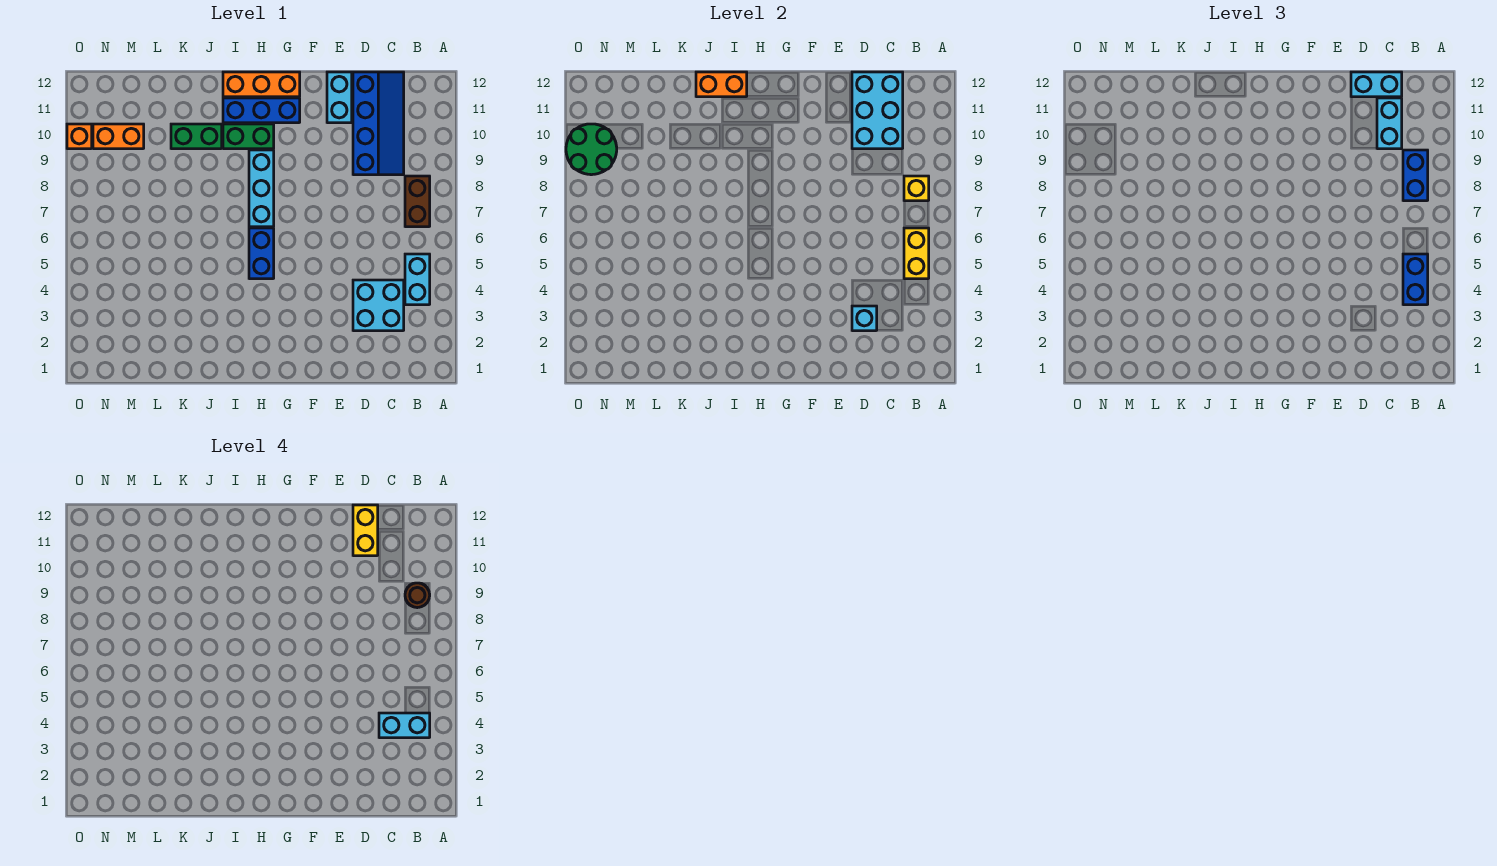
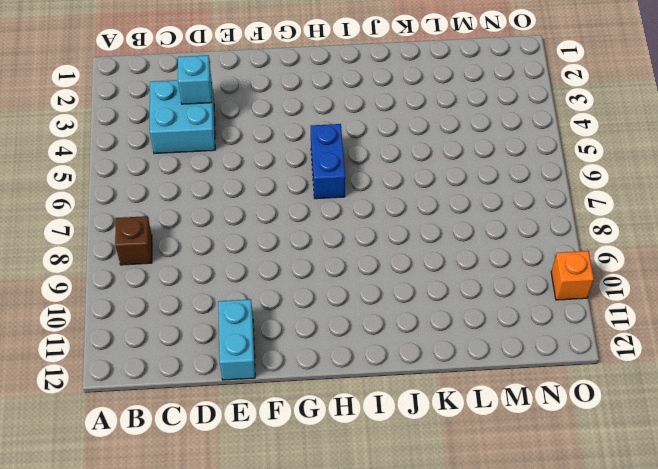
brown brick B8 level 1 -> brown brick B7:B8 level 1
none -> cyan brick B4:B5 level 1
none -> blue slope C9:D12 level 1 top D
none -> blue brick G11:I11 level 1

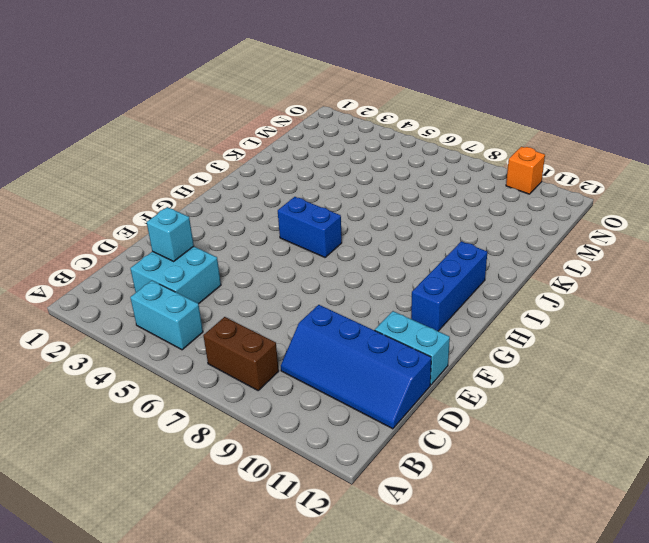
none -> orange brick G12:I12 level 1
none -> cyan brick H7:H9 level 1
none -> green brick H10:I10 level 1

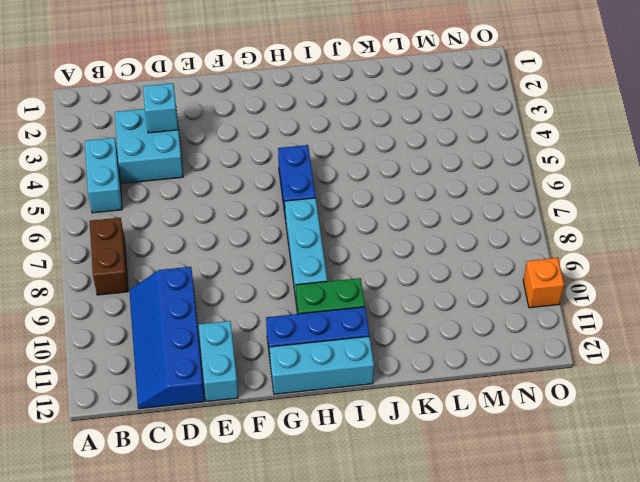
cyan brick G12:I12 level 1 -> orange brick G12:I12 level 1
none -> green brick J10:K10 level 1
none -> orange brick M10:N10 level 1
none -> yellow brick B5:B6 level 2

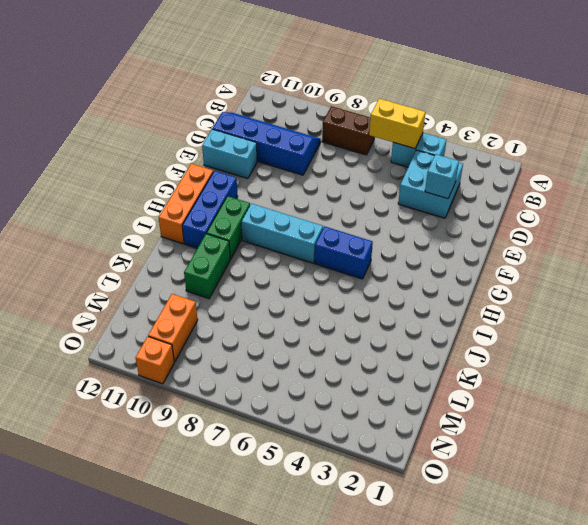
none -> yellow brick B8 level 2
none -> cyan brick C10:D12 level 2
none -> orange brick I12:J12 level 2

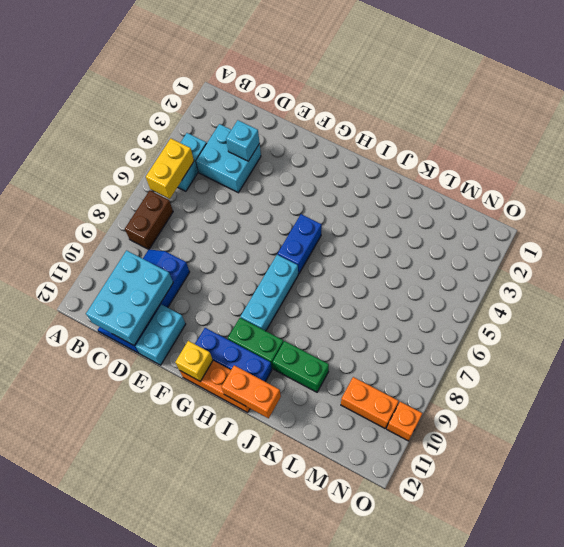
yellow brick G12 level 2 -> yellow brick B8 level 2
none -> green round brick N9:O10 level 2
none -> blue brick B4:B5 level 3
none -> blue brick B8:B9 level 3

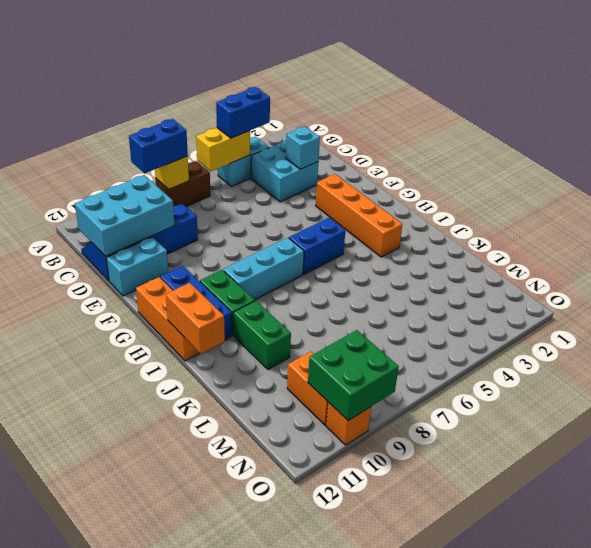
orange brick F3:I3 level 1 -> none
green brick N9:O10 level 2 -> green round brick N9:O10 level 2
none -> cyan brick C10:C11 level 3
none -> cyan brick C12:D12 level 3
none -> cyan brick B4:C4 level 4

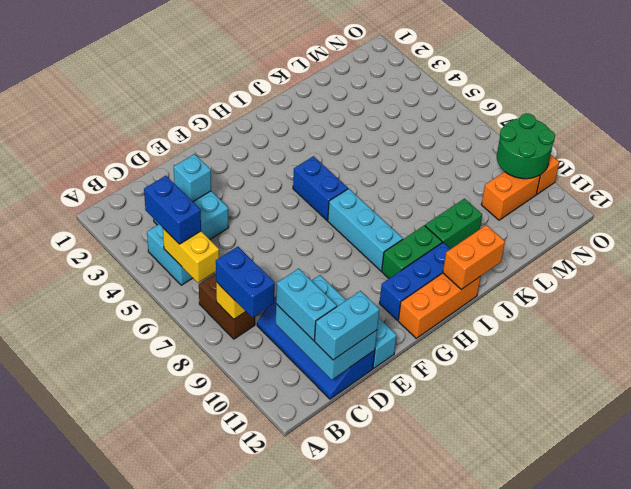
none -> cyan brick B4:C4 level 4
none -> brown round brick B9 level 4
none -> yellow brick D11:D12 level 4

